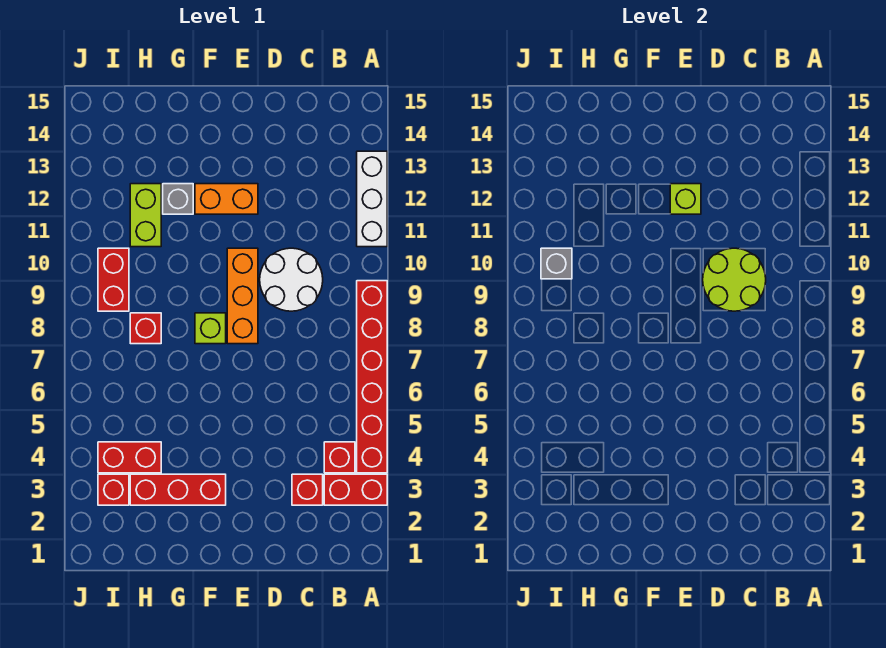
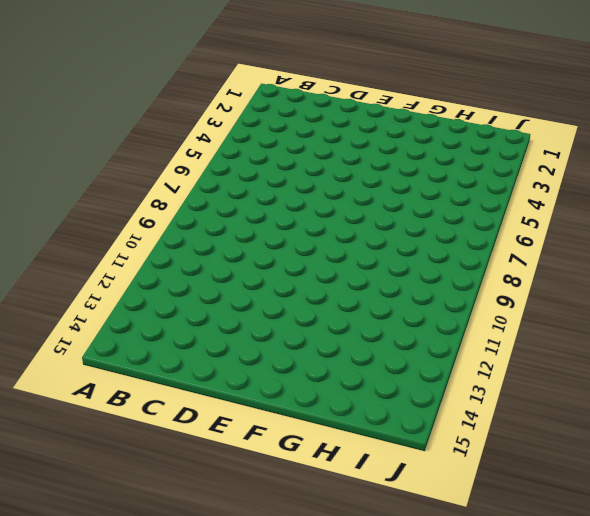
none -> red brick A3:B3 level 1
none -> red brick A4:A9 level 1
none -> white brick A11:A13 level 1

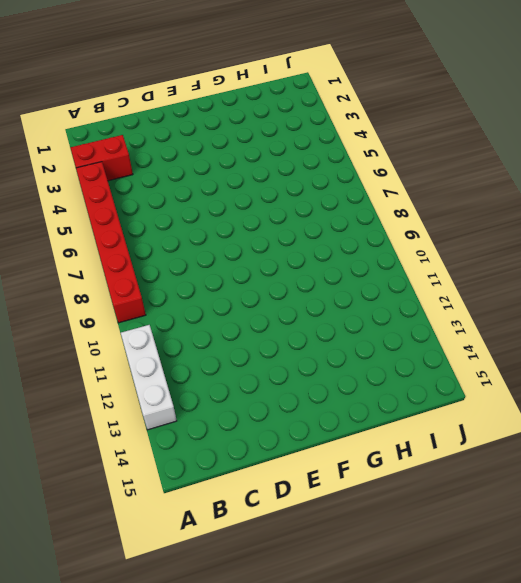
none -> red brick B4 level 1
none -> red brick C3 level 1
none -> white round brick C9:D10 level 1

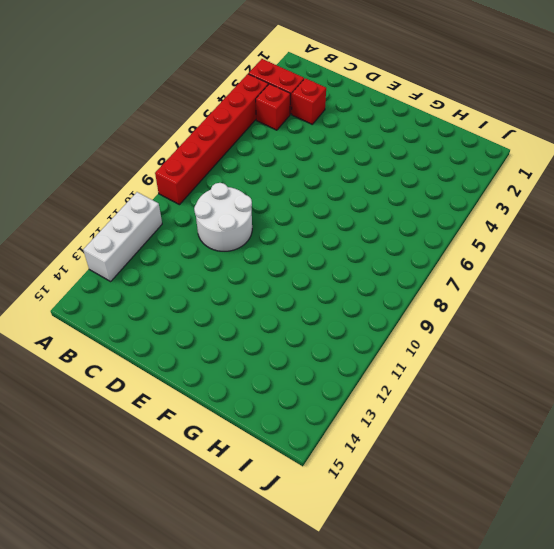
none -> orange brick E8:E10 level 1
none -> orange brick E12:F12 level 1
none -> red brick F3:H3 level 1

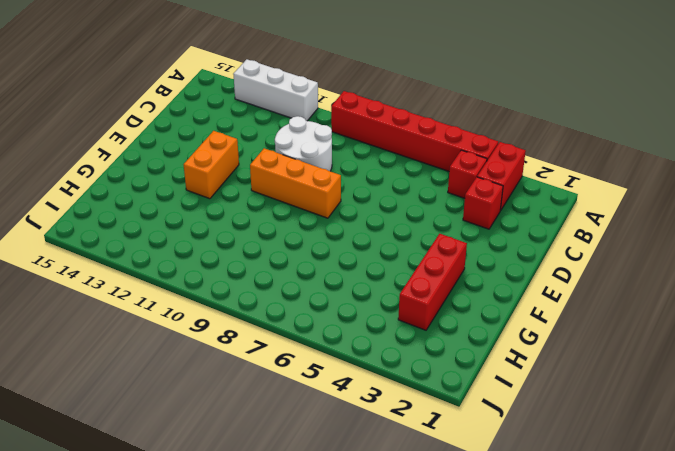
none -> lime brick F8 level 1
none -> grey brick G12 level 1
none -> red brick H4:I4 level 1

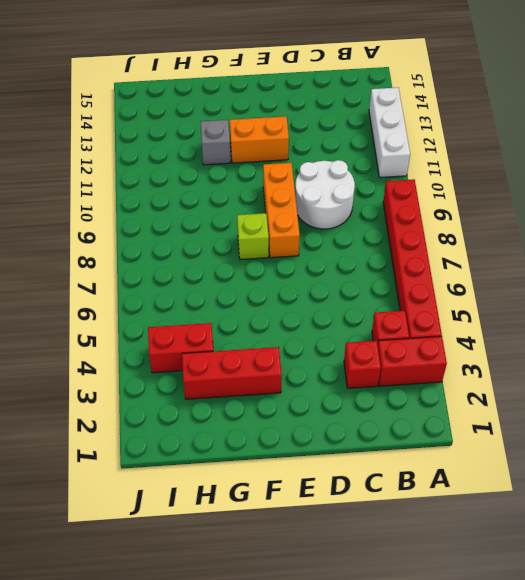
none -> red brick H8 level 1
none -> lime brick H11:H12 level 1
none -> red brick I3 level 1

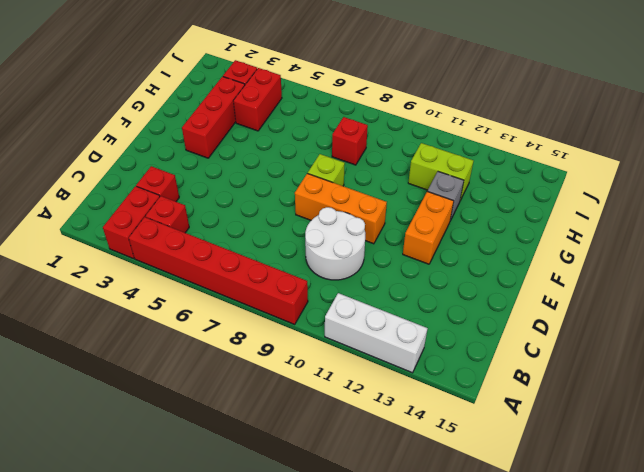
none -> red brick I9:I10 level 1
none -> lime round brick C9:D10 level 2
none -> lime brick E12 level 2

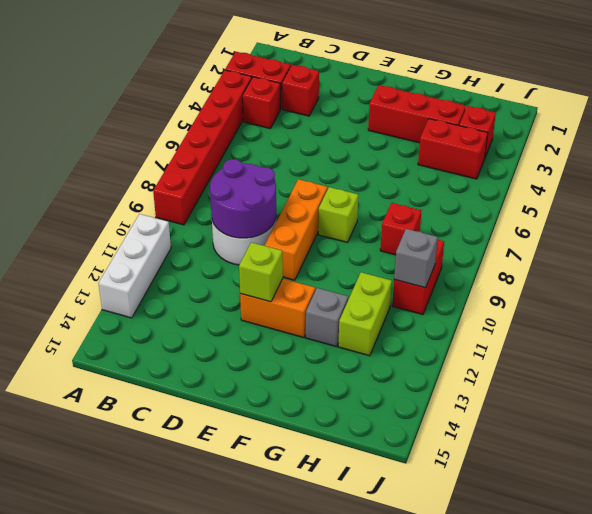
purple round brick C9:D10 level 2 -> lime round brick C9:D10 level 2

